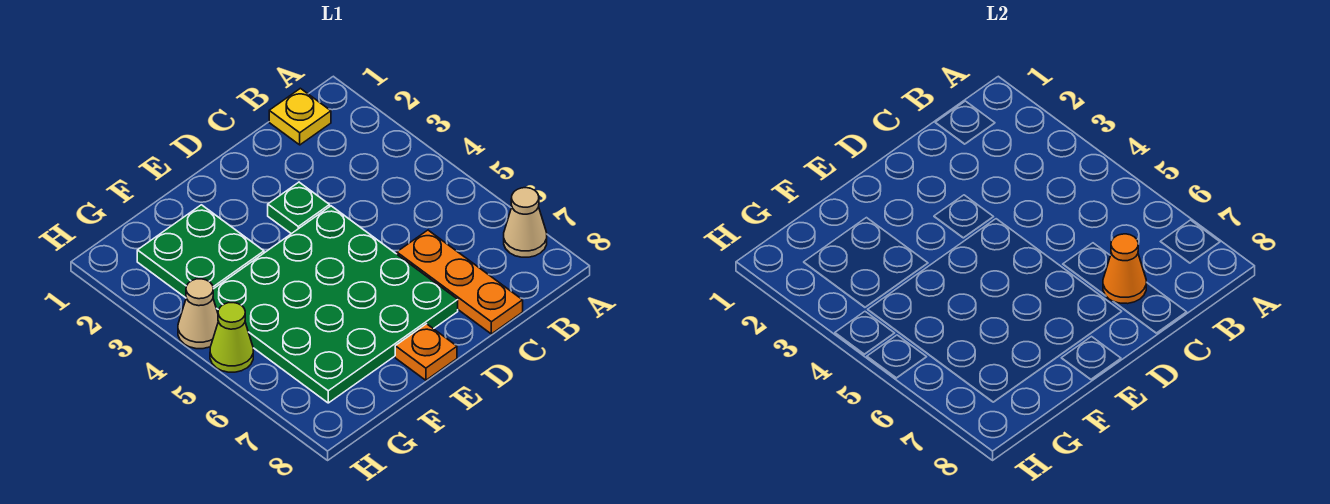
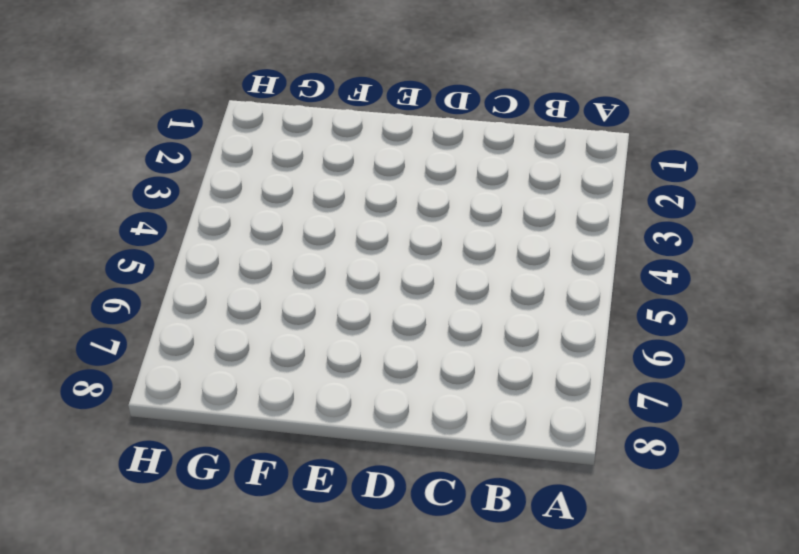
none -> tan cone A7 level 1
none -> yellow plate B1 level 1

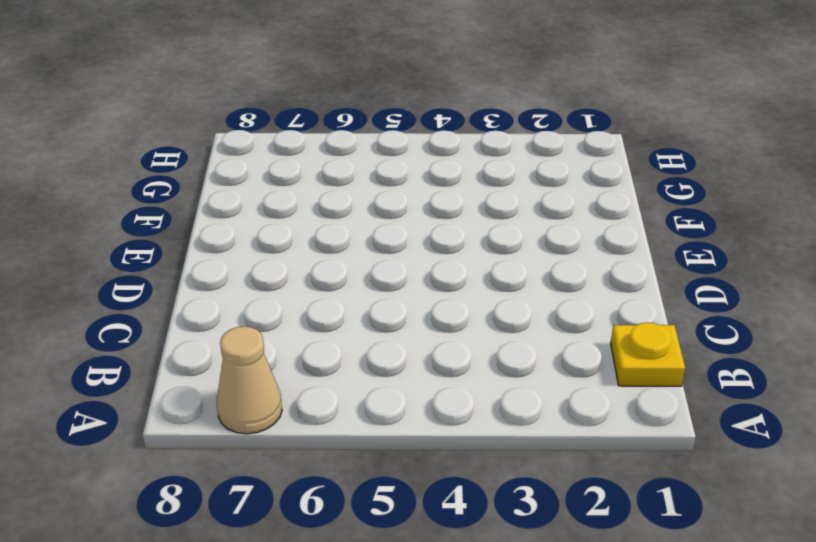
none -> orange plate C6:C8 level 1
none -> green plate D3 level 1

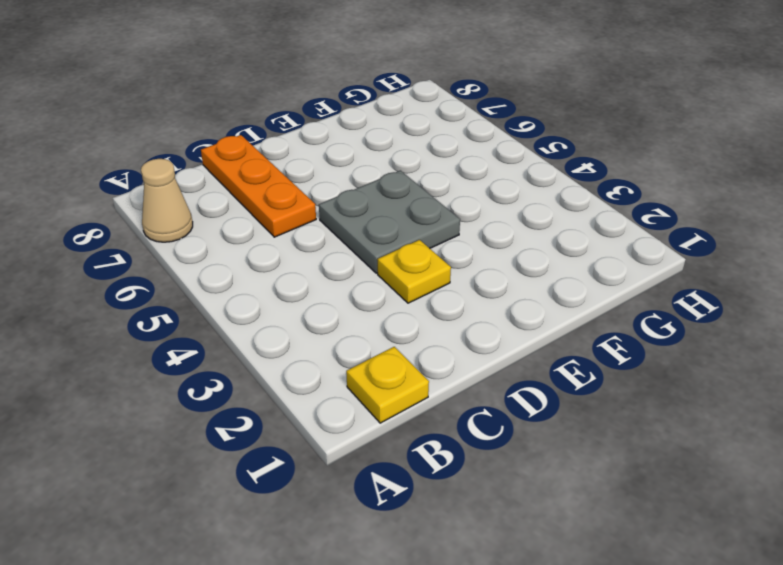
yellow plate D3 level 1 -> green plate D3 level 1
grey plate D4:E5 level 1 -> green plate D4:G7 level 1
none -> orange plate E8 level 1
none -> green plate F2:G3 level 1

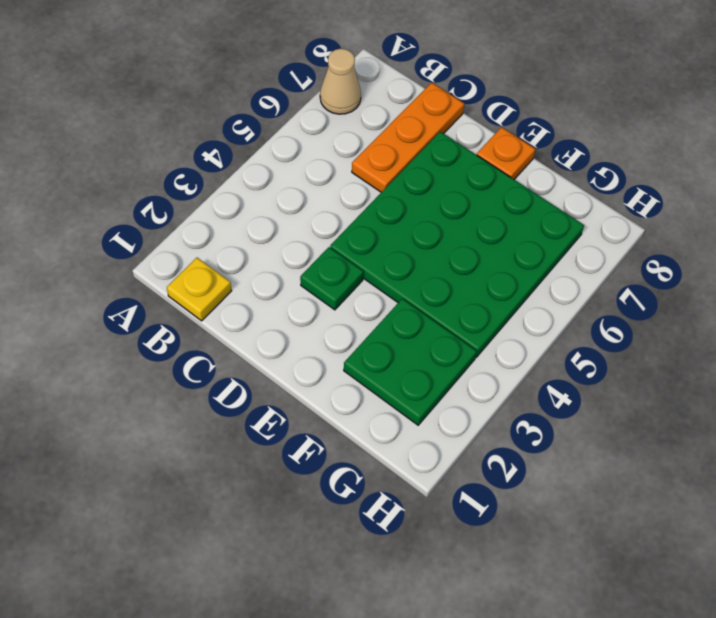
none -> tan cone H4 level 1
none -> lime cone H5 level 1

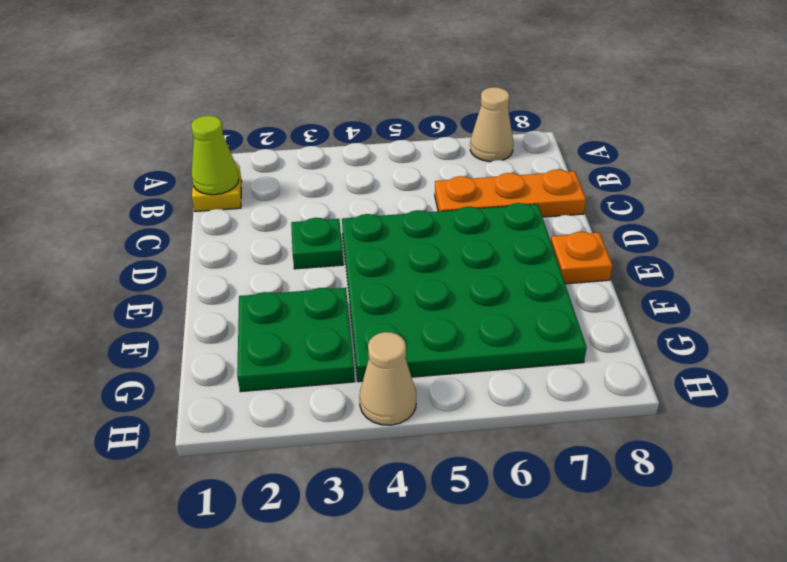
lime cone B1 level 2 -> lime cone H5 level 1
none -> orange cone C7 level 2

